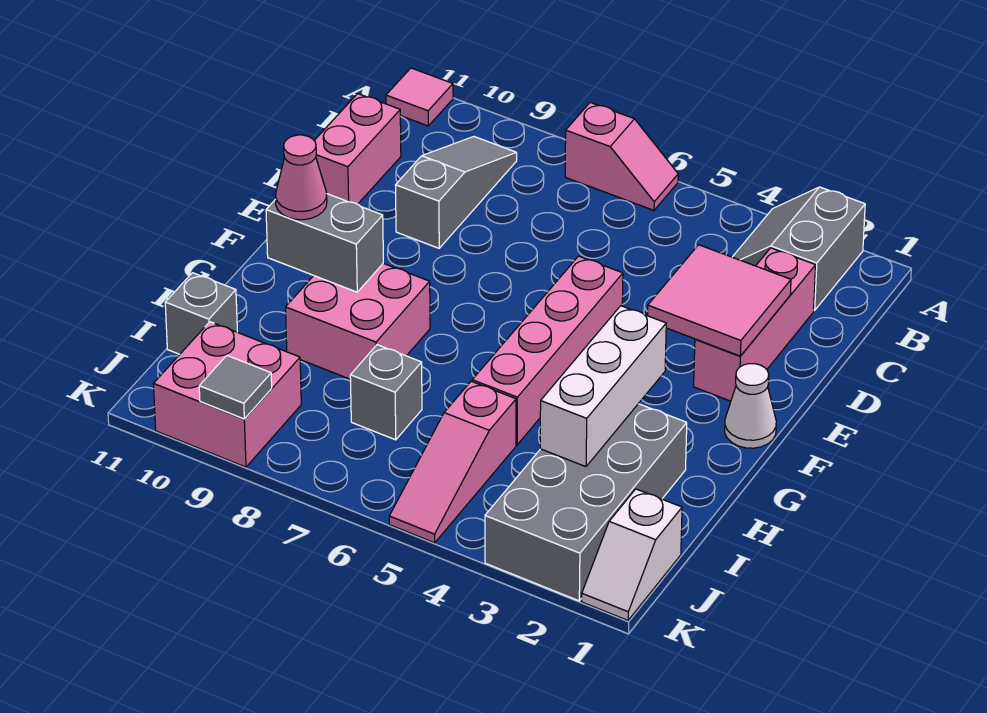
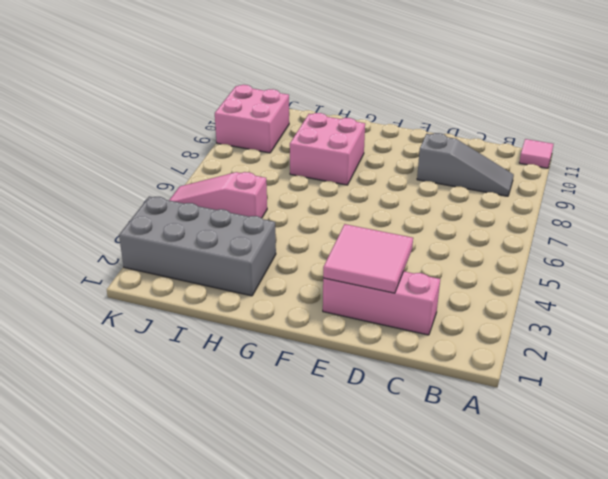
none -> grey slope A2:B3 level 1 top 2
none -> pink slope A6:A7 level 1 top 7
none -> pink brick C11:D11 level 1

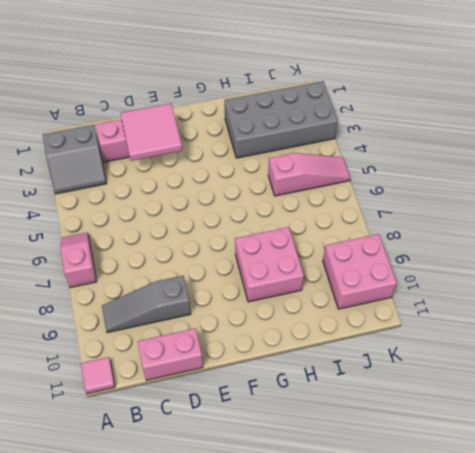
none -> pink brick E5:H5 level 1
none -> white cone F1 level 1
none -> grey brick I7 level 1

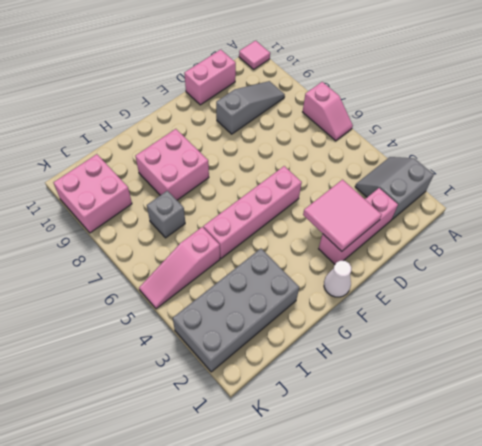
none -> grey brick I11 level 1
none -> white slope J1:K1 level 1 top J
none -> white brick G3:I3 level 2

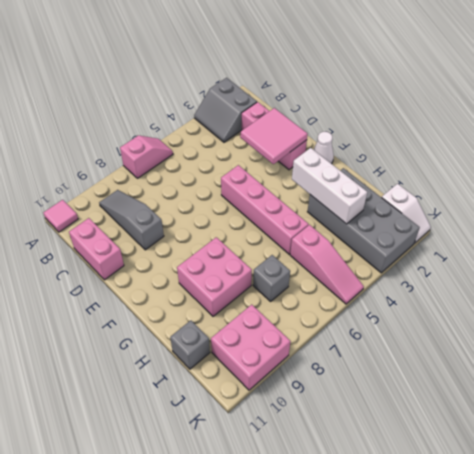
none -> grey brick G9:G10 level 2
none -> grey tile K9 level 2
none -> pink cone G10 level 3

